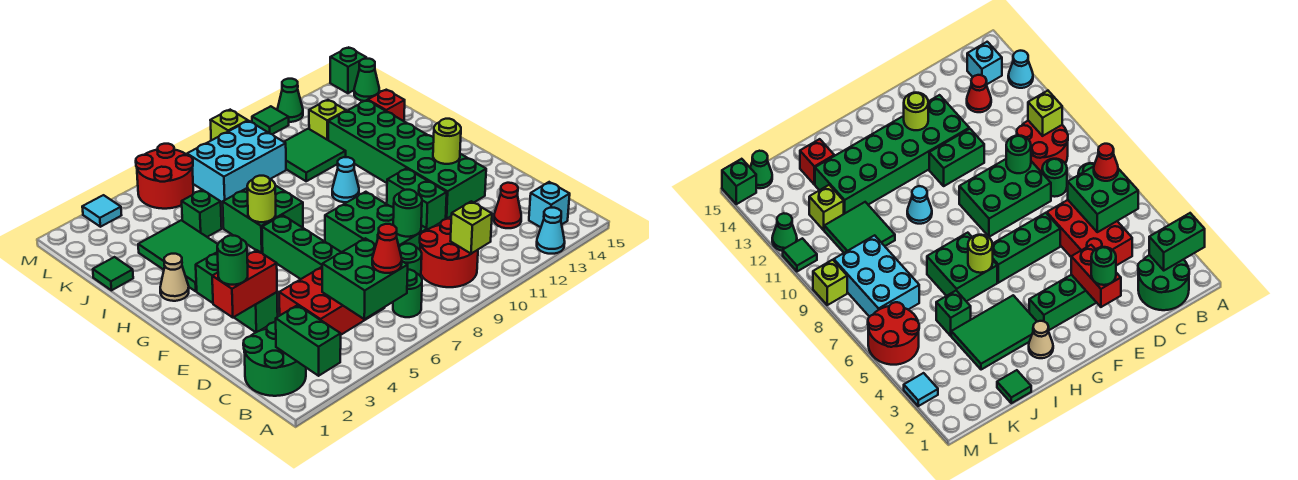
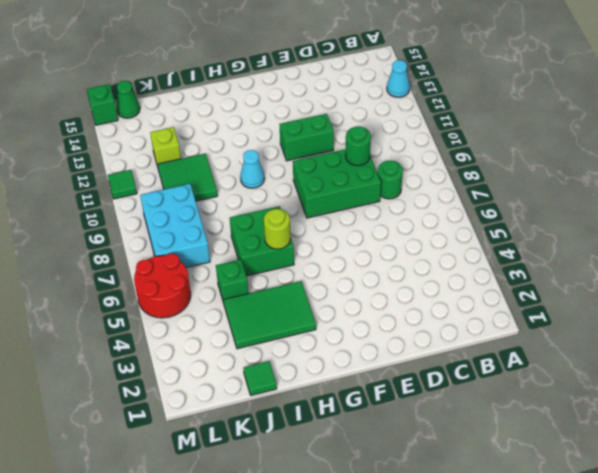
none -> green round brick B1:C2 level 1
none -> green round brick B7 level 1
none -> red round brick B9:C10 level 1
none -> cyan brick B14 level 1

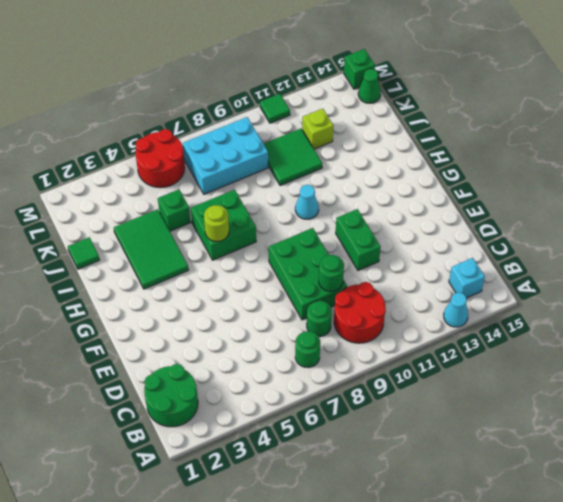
none -> red brick C4:D6 level 1
none -> red cone C13 level 1
none -> green brick E3:G3 level 1
none -> green brick E6:G6 level 1

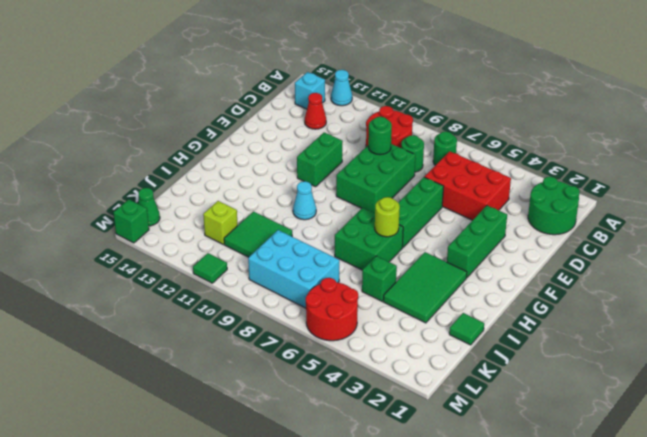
none -> green brick E12:J13 level 1
none -> tan cone H2 level 1
none -> red brick J14 level 1
none -> cyan tile M3 level 1

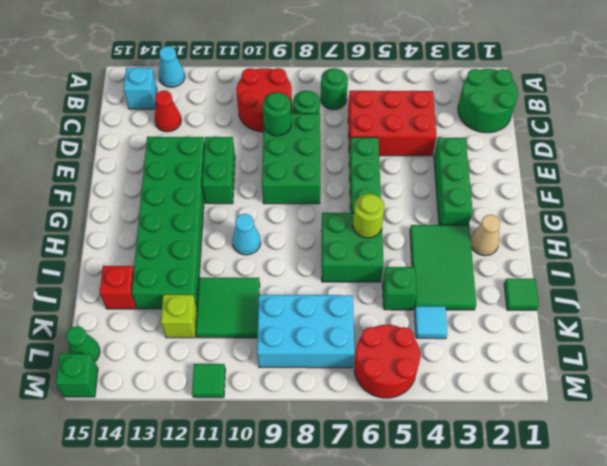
cyan tile K4 level 1 -> cyan tile M3 level 1
none -> lime brick M9 level 1
none -> green cone M12 level 1
none -> green brick A2:B2 level 2
none -> green brick B5:C6 level 2

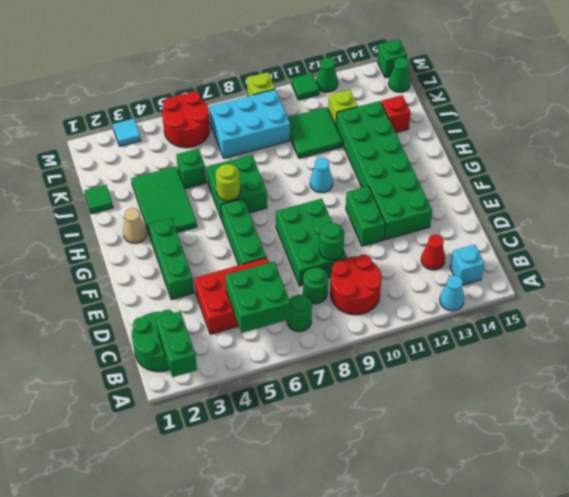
none -> lime brick B10 level 2
none -> red brick E2:E3 level 2
none -> lime round brick F13 level 2
none -> red cone B6 level 3

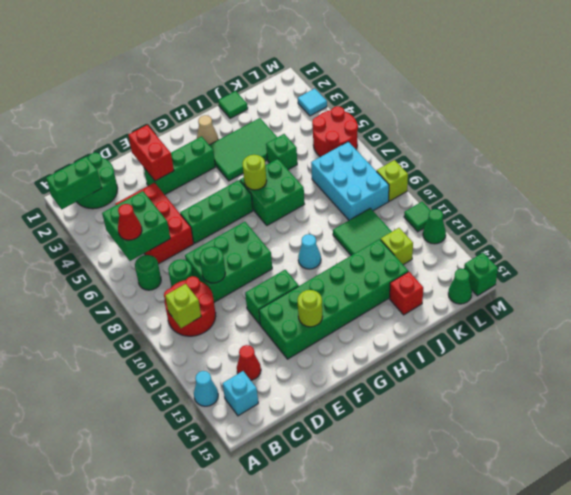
none -> green round brick E2 level 3

